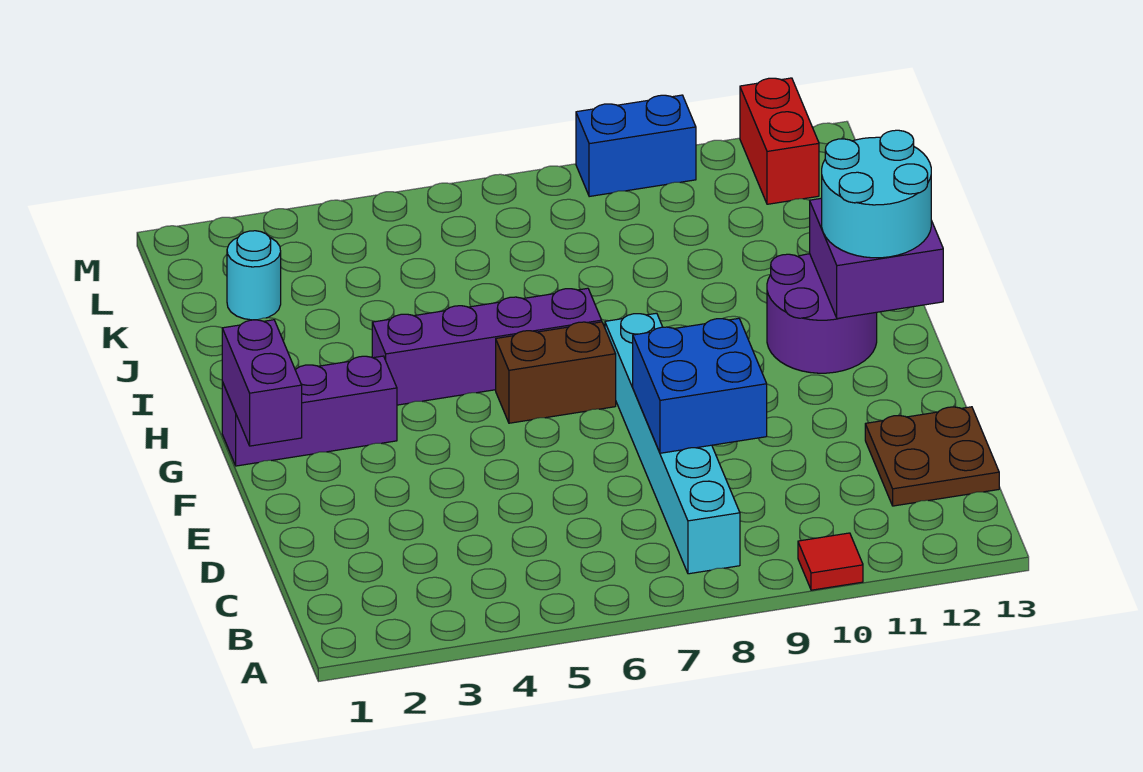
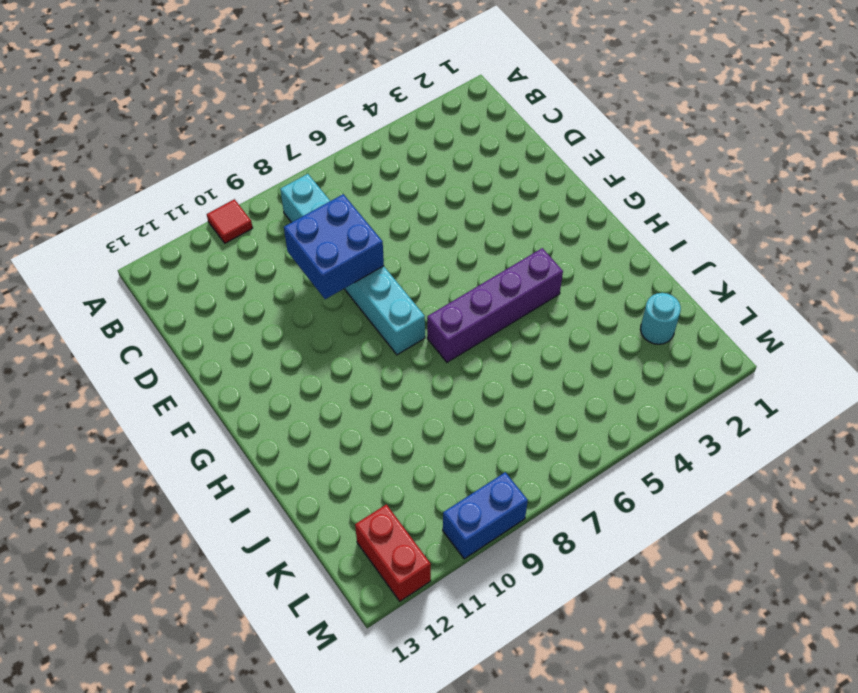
none -> brown plate C12:D13 level 1
none -> purple brick G1:G3 level 1
none -> brown brick G6:G7 level 1

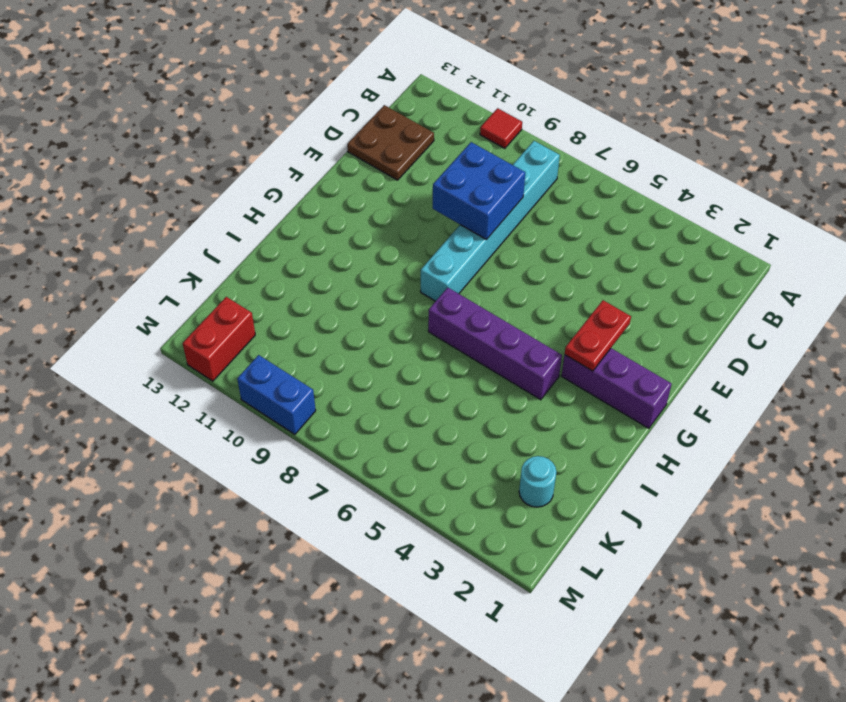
red plate F3:G3 level 2 -> none
none -> brown brick G6:G7 level 1
none -> purple round brick G11:H12 level 1
none -> purple brick F1:G1 level 2

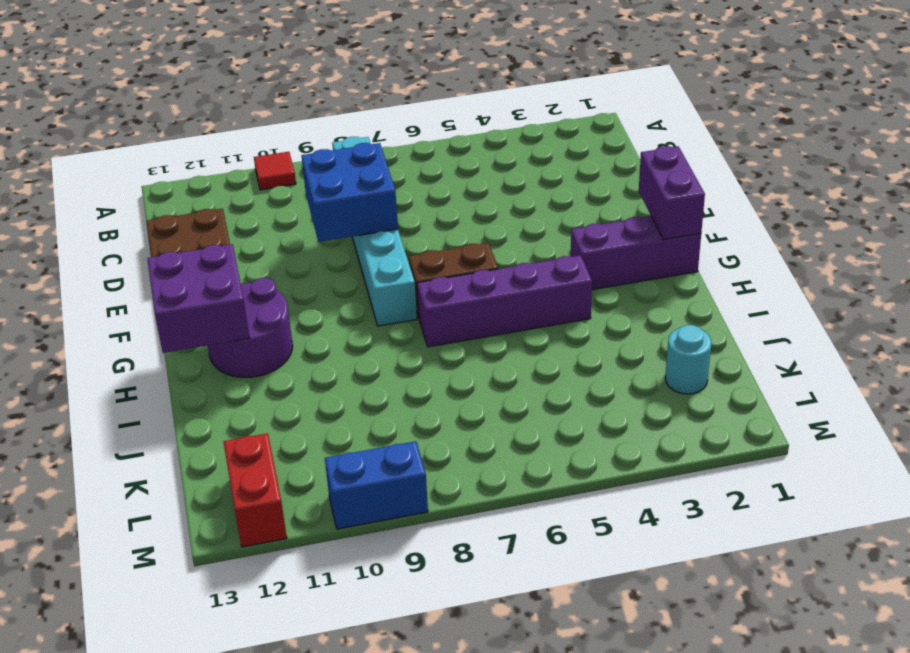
none -> cyan round brick G12:H13 level 3

